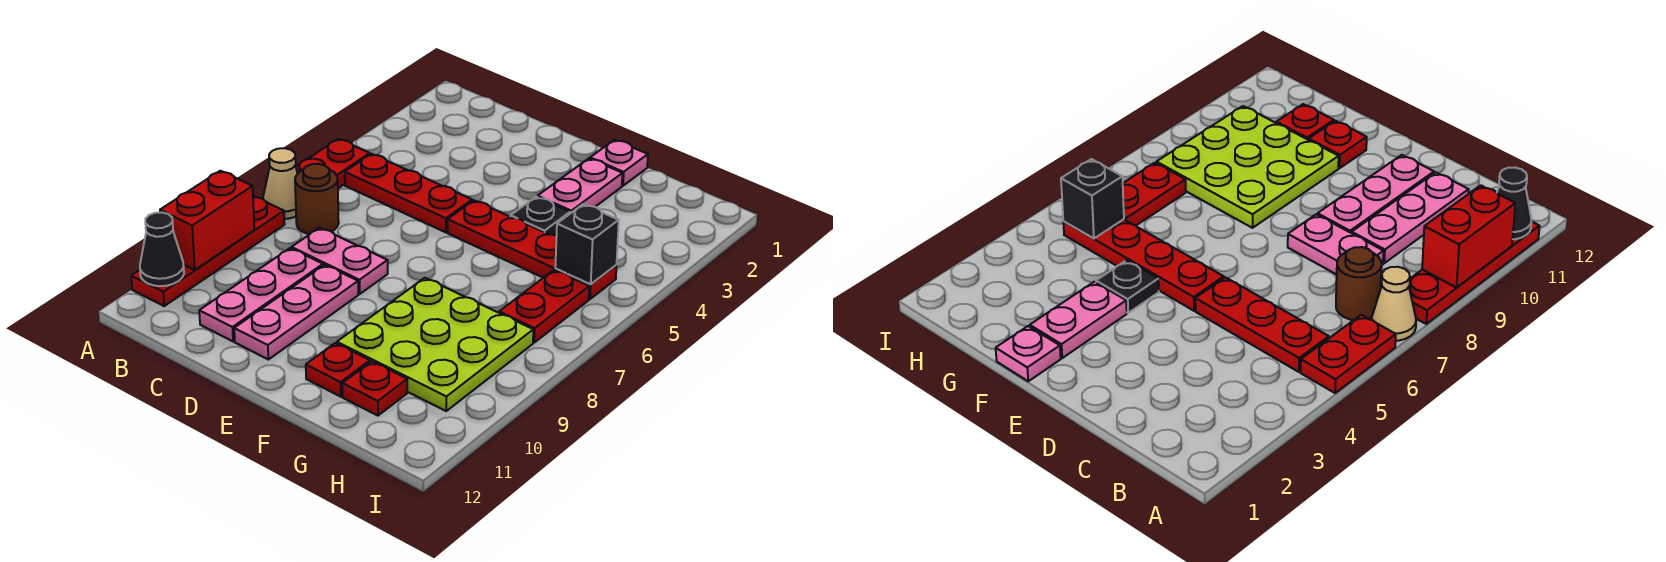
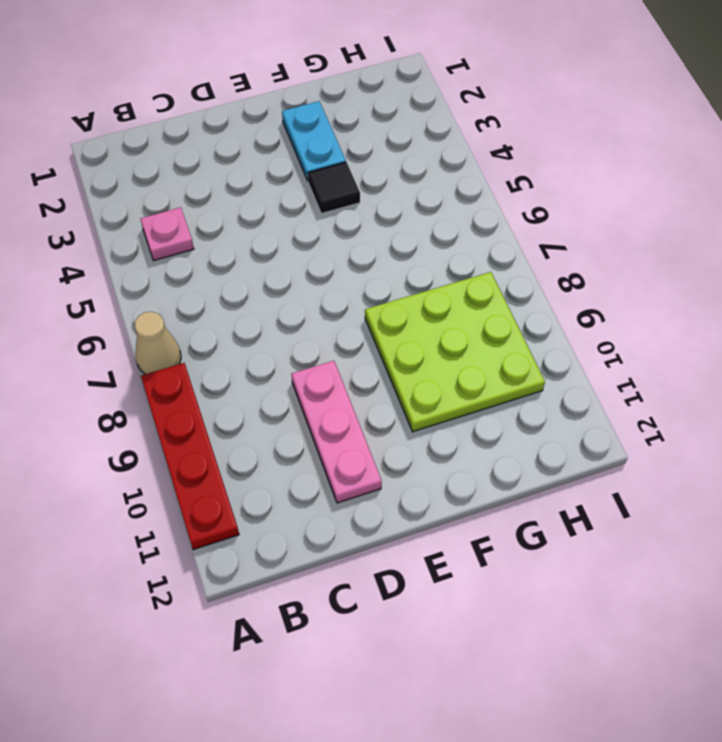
pink plate B4 level 1 -> pink plate F1 level 1
cyan plate F2:F3 level 1 -> pink plate F2:F3 level 1
black tile F4 level 1 -> black plate F4 level 1
none -> red plate A5:A6 level 1
none -> red plate B5:D5 level 1
none -> brown round brick B7 level 1

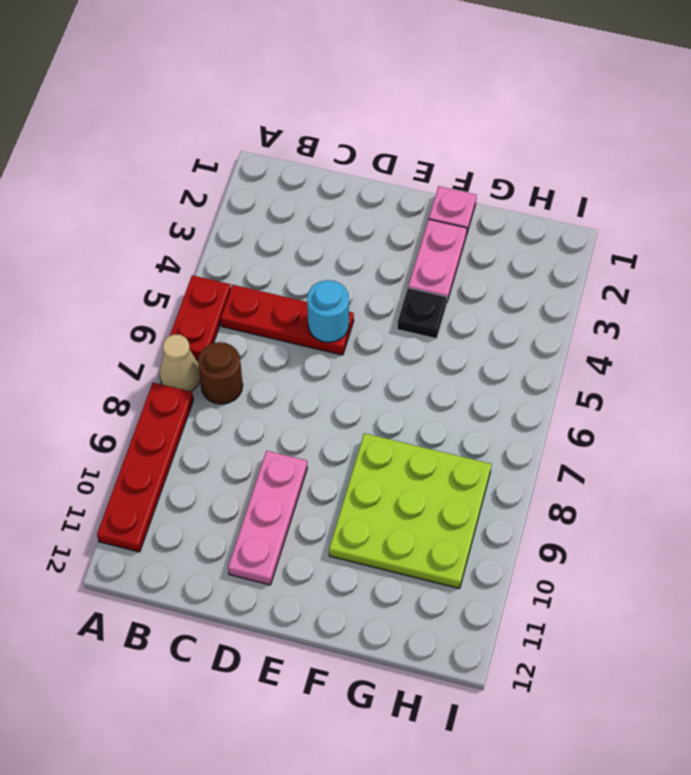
cyan round brick D5 level 2 -> none
none -> pink plate C8:D8 level 1
none -> pink plate C9:C11 level 1
none -> red plate E5:H5 level 1

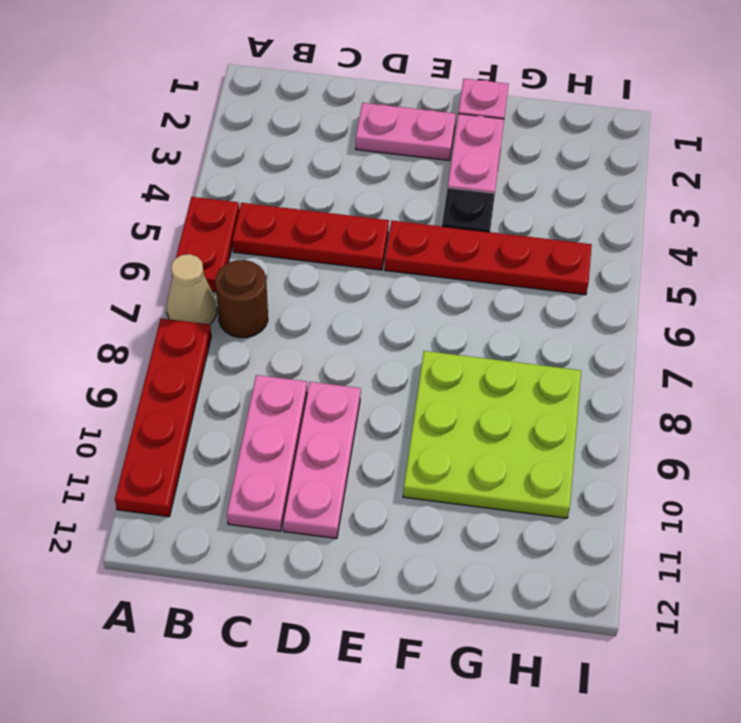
pink plate D2:E2 level 1 -> pink plate C8:D8 level 1
none -> red plate F11 level 1
none -> red plate G11 level 1
none -> red plate H6:H7 level 1

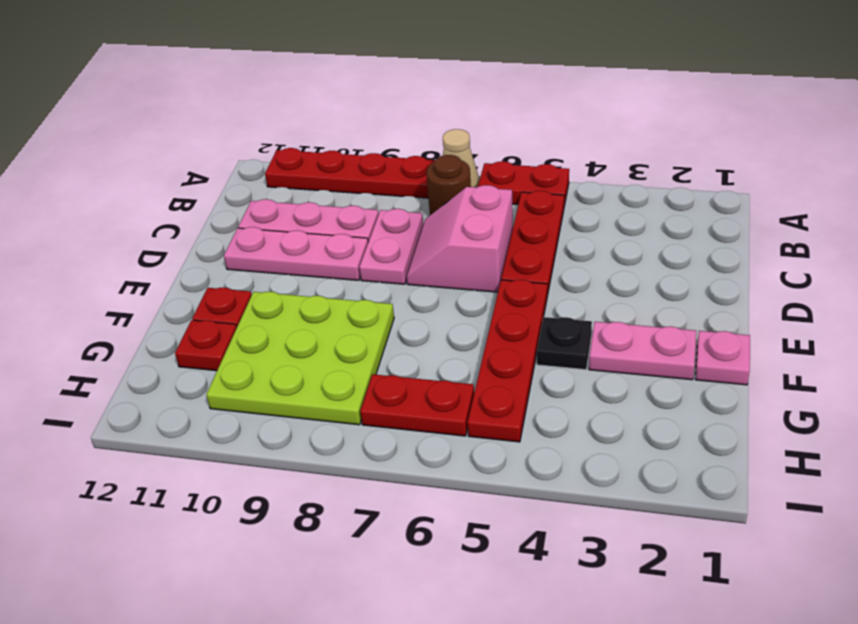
pink slope C6:D7 level 1 top 6 -> none
none -> red brick A9:A10 level 2
none -> black cone A11 level 2
none -> black brick H5 level 2

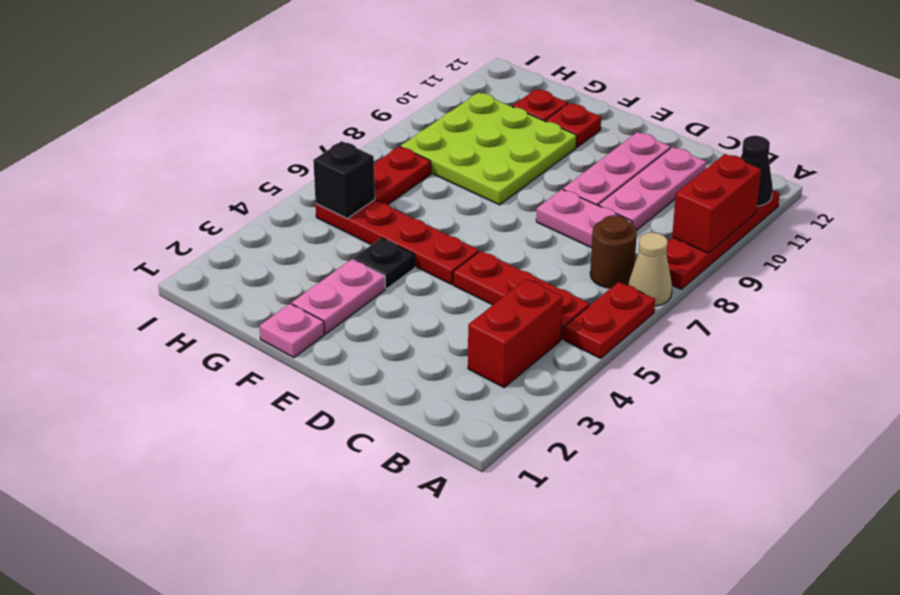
red brick B3:B4 level 1 -> none

